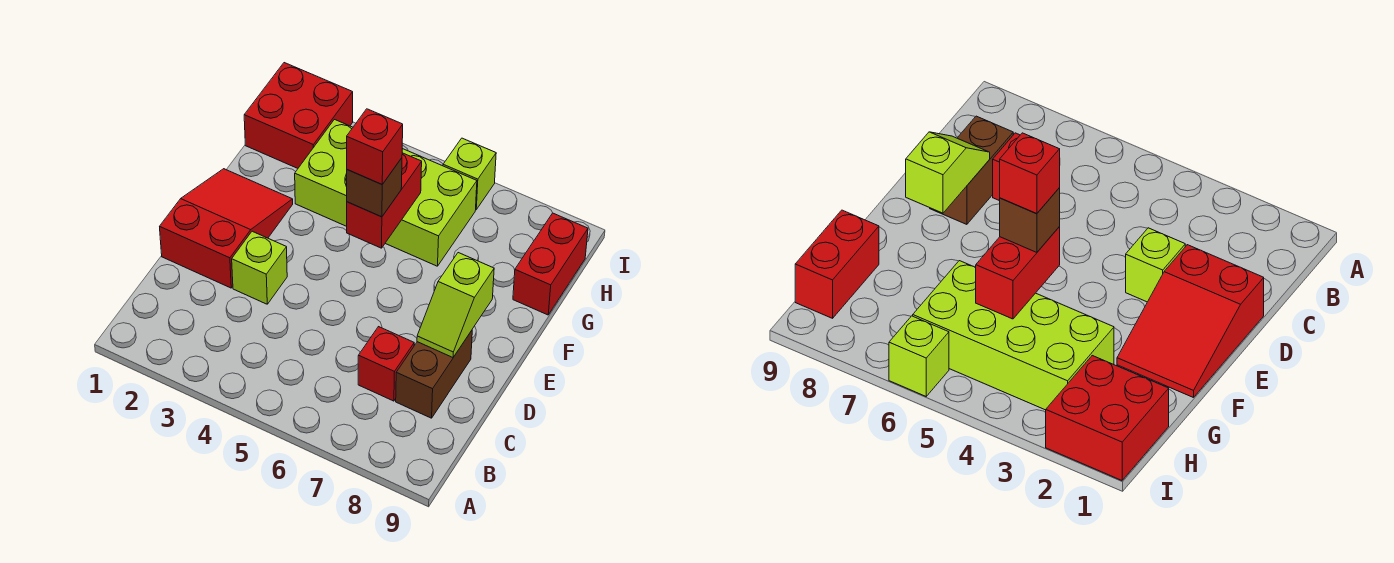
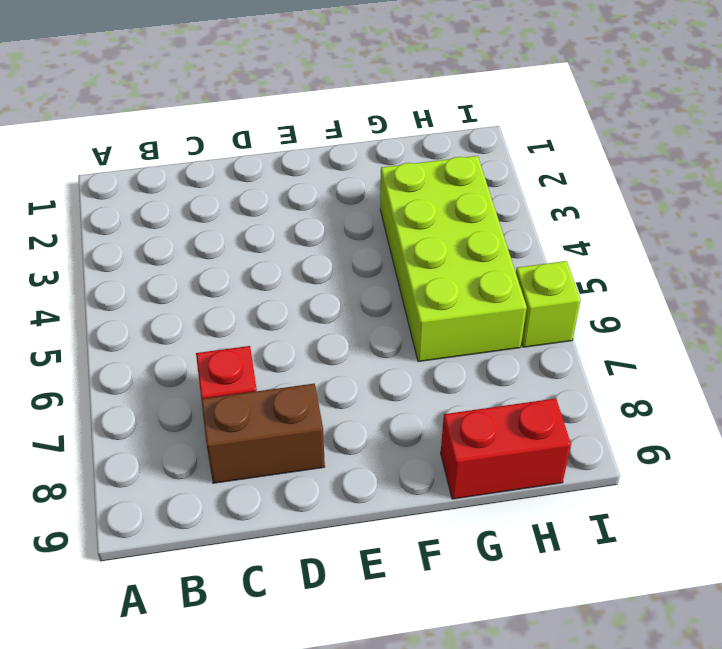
none -> red slope D1:F2 level 1 top D
none -> lime brick D3 level 1
none -> red brick H1:I2 level 1

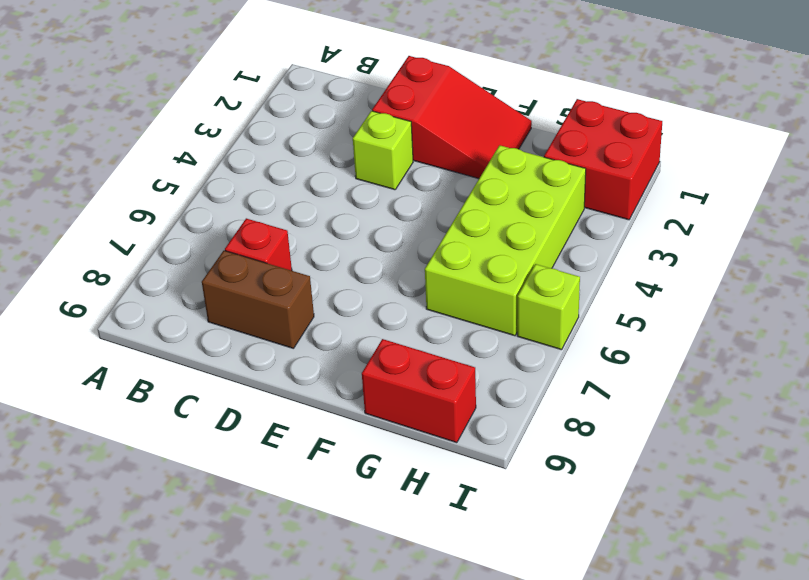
none -> lime slope D8:E8 level 2 top E
none -> red brick F5:G5 level 2
none -> brown brick F5 level 3

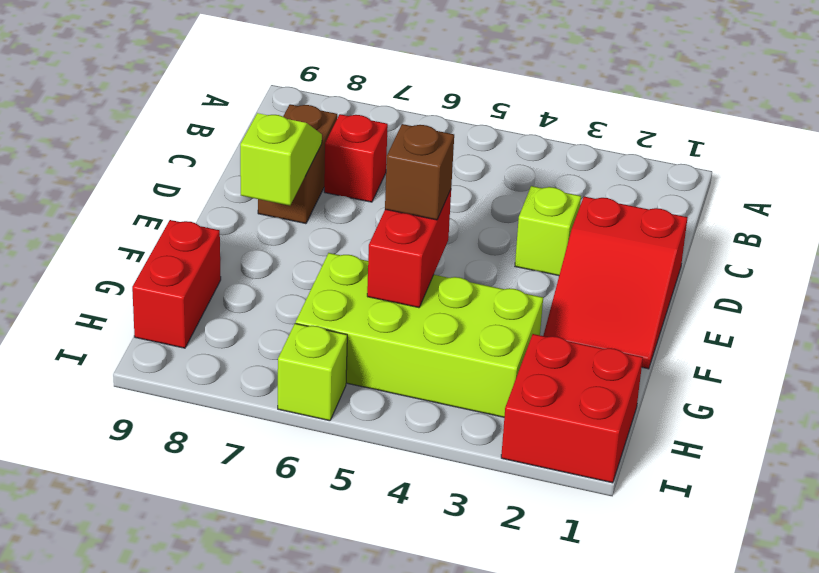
none -> red brick F5 level 4

